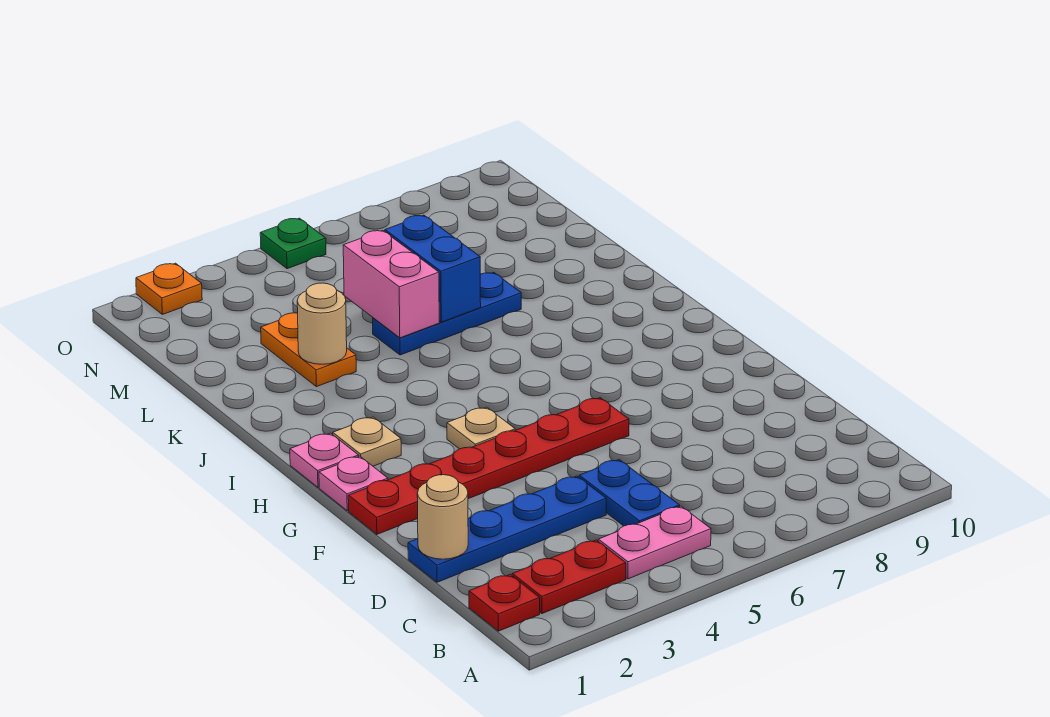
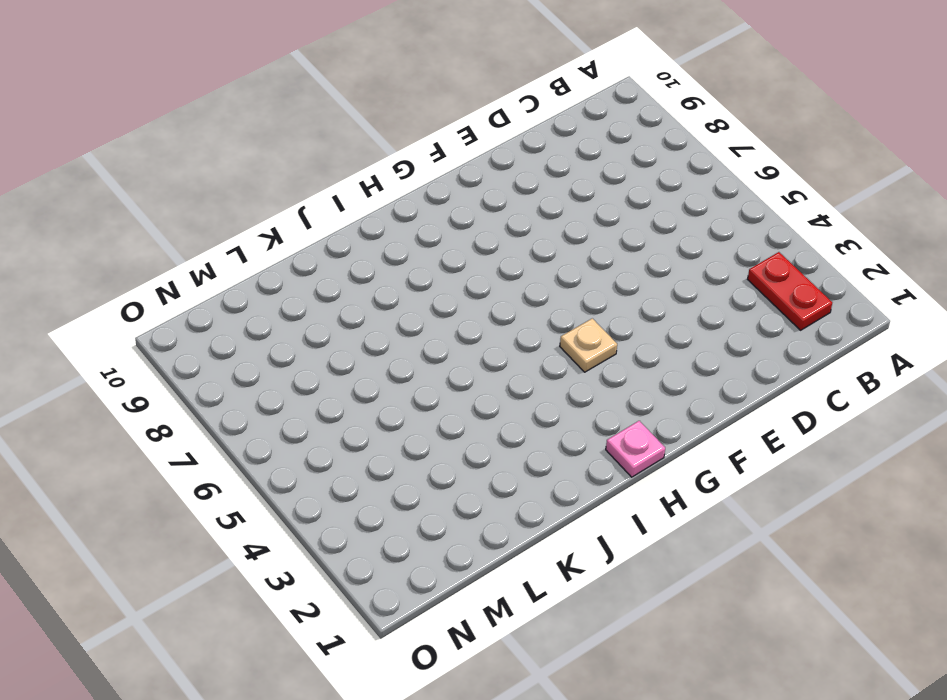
none -> red plate B1 level 1
none -> pink plate B4:B5 level 1
none -> blue plate C5:D5 level 1

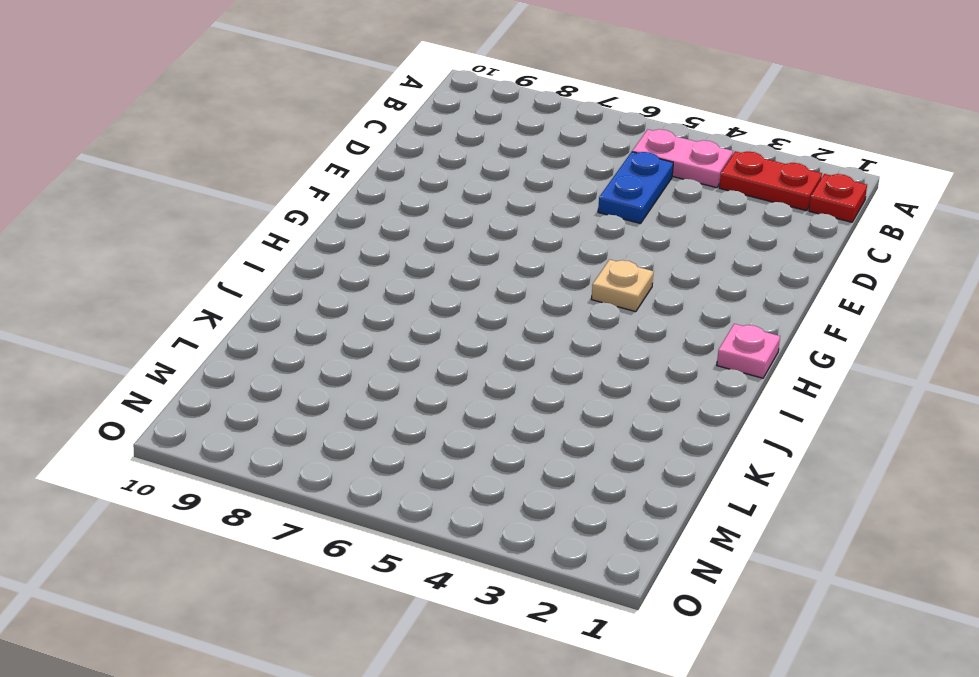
none -> blue plate D1:D4 level 1
none -> red plate F1:F6 level 1
none -> pink plate G1 level 1

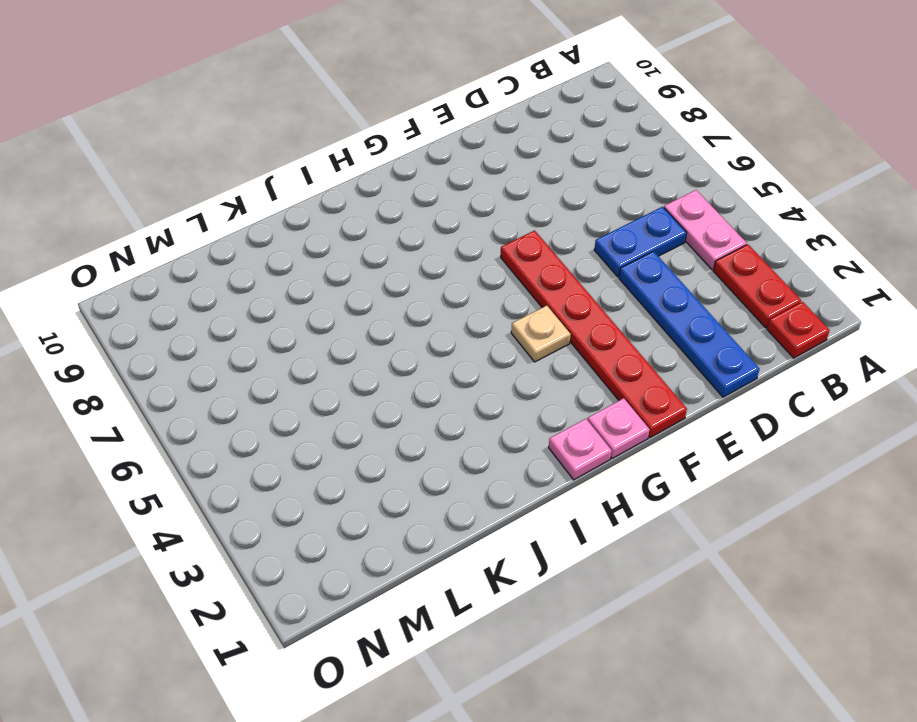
none -> tan plate H2 level 1
none -> orange plate K3:L3 level 1
none -> blue plate K5:K7 level 1

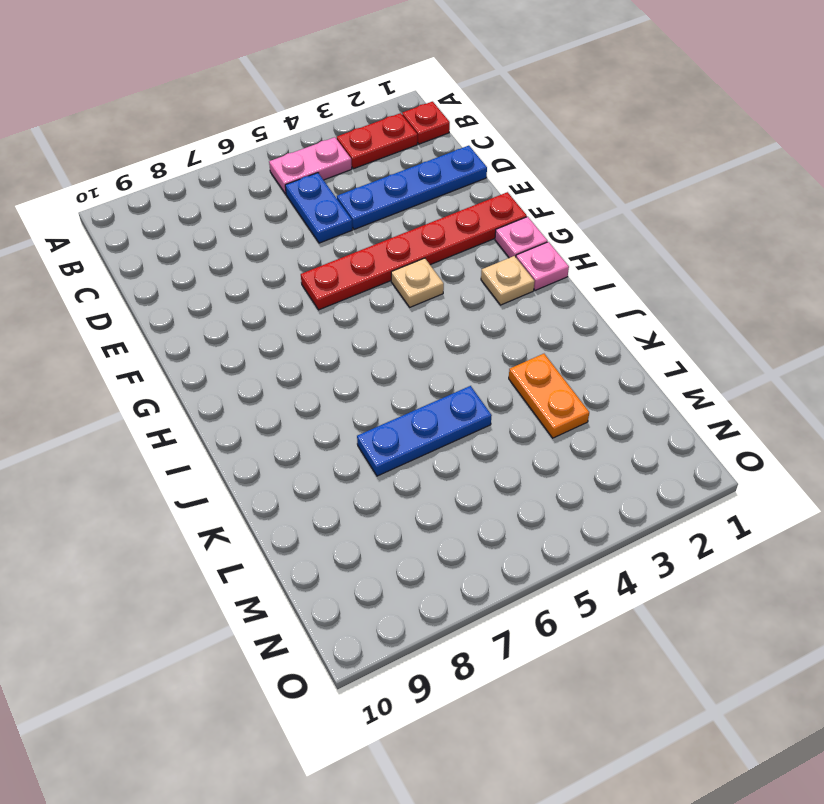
none -> orange plate O2 level 1
none -> green plate O5 level 1
none -> tan round brick D1 level 2

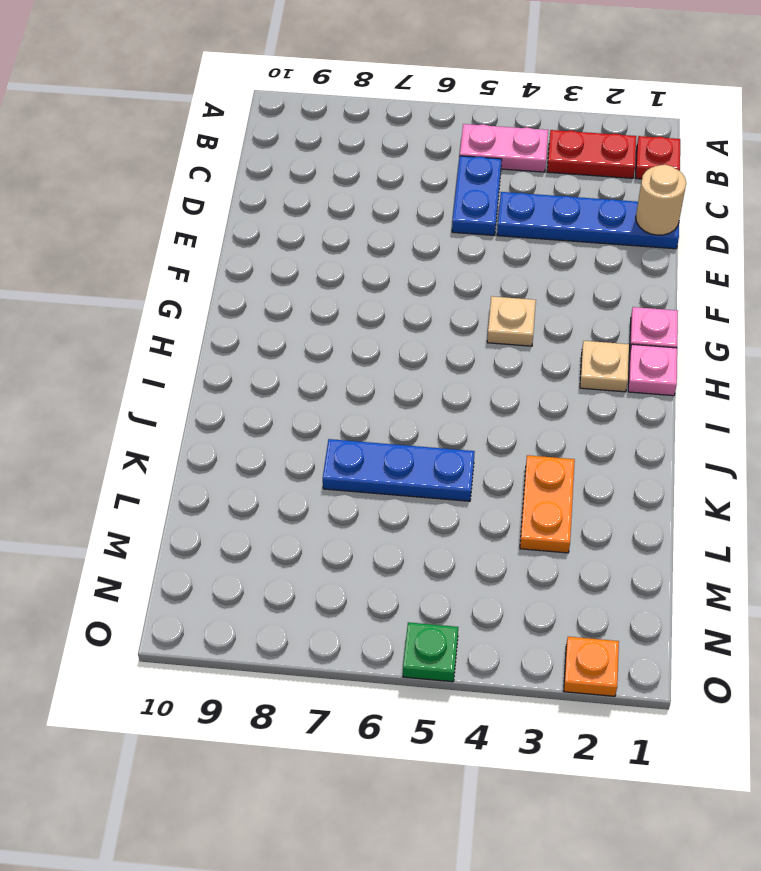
none -> red plate F1:F6 level 1
none -> tan round brick K3 level 2
none -> pink brick K5:L5 level 2

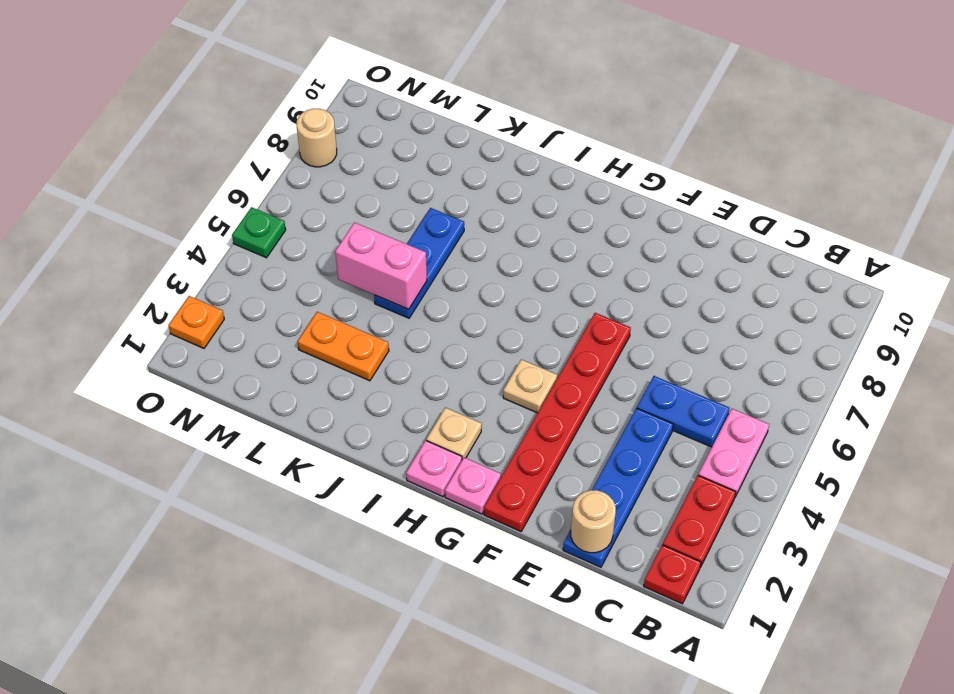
tan round brick O8 level 1 -> tan round brick K3 level 2
none -> blue brick K6:L6 level 2

